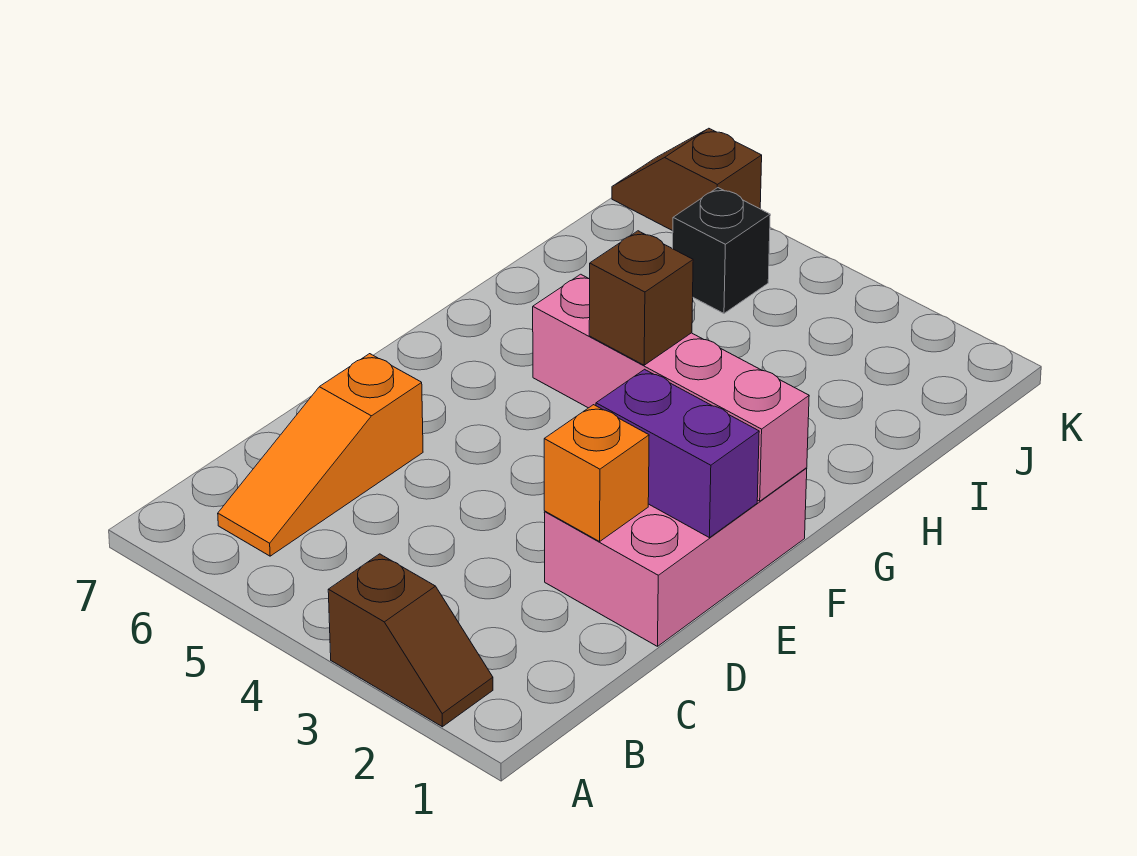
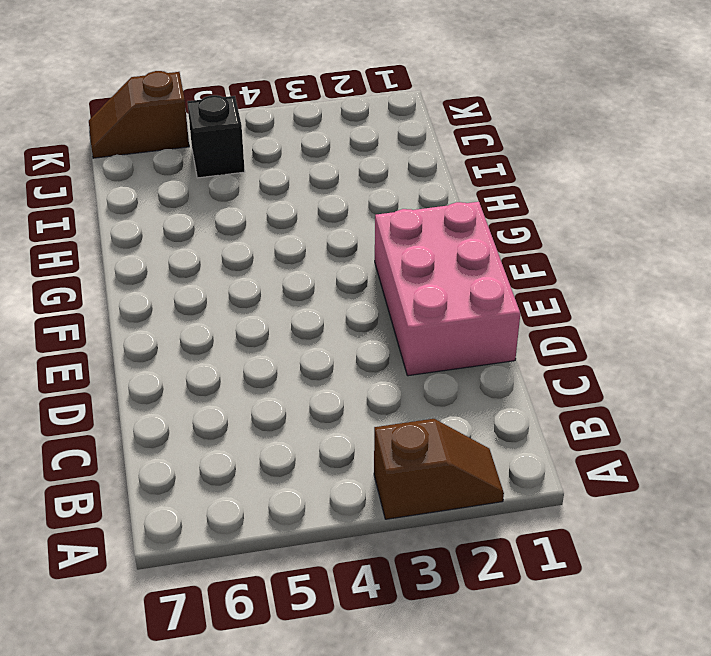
none -> orange slope B6:D6 level 1 top D
none -> orange brick D2 level 2

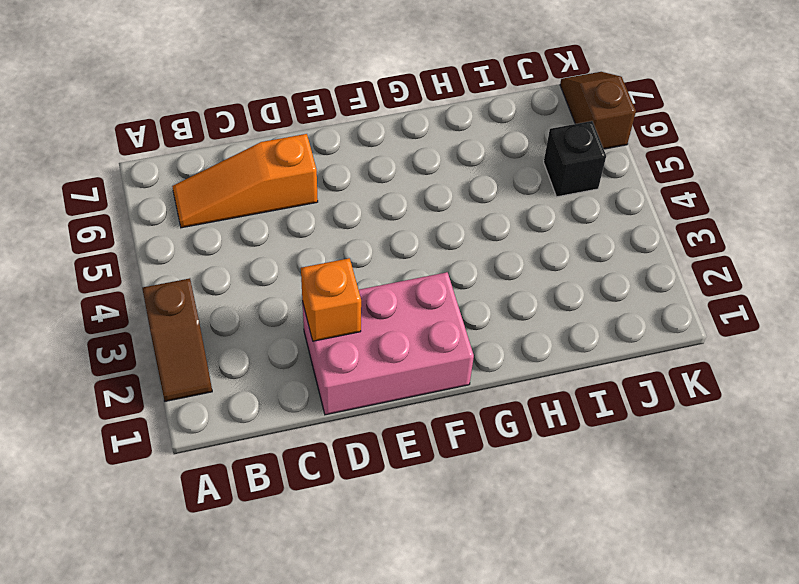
none -> purple brick E1:E2 level 2
none -> pink brick F1:F4 level 2

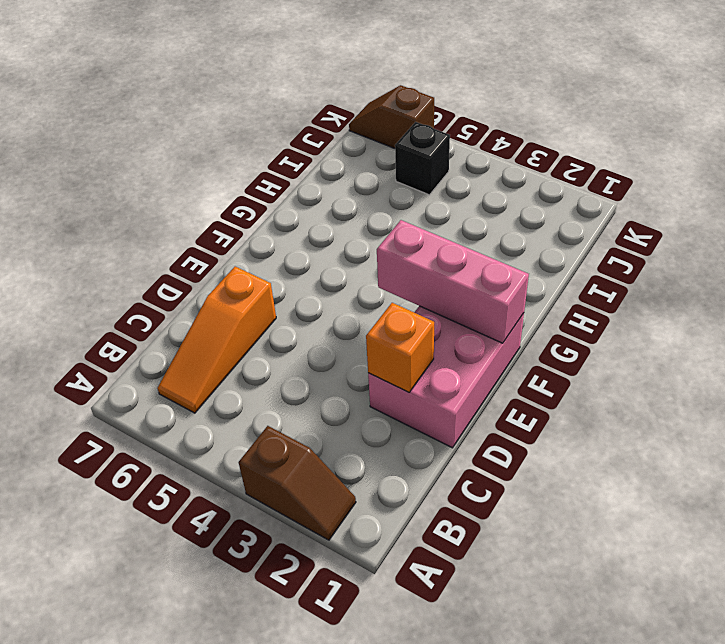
pink brick F1:F3 level 2 -> pink brick F1:F4 level 2
none -> purple brick E1:E2 level 2
none -> brown brick F3 level 3

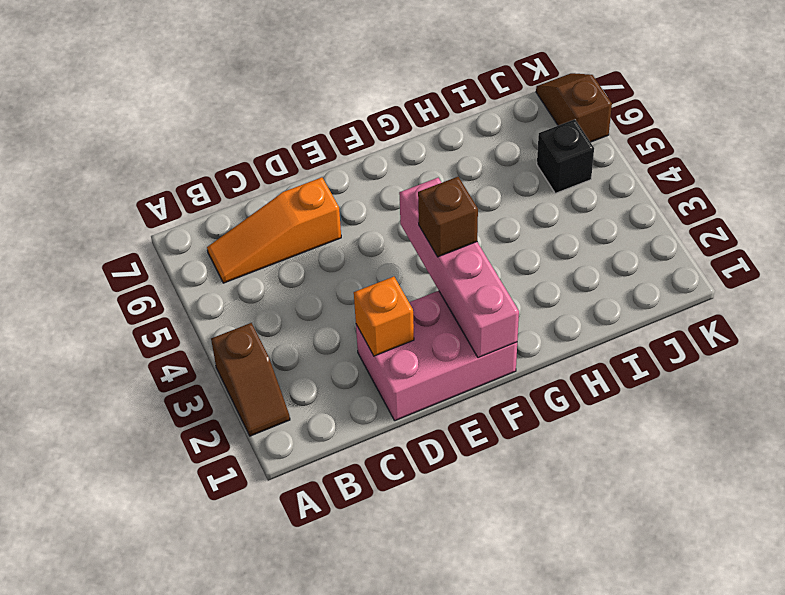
none -> purple brick E1:E2 level 2

